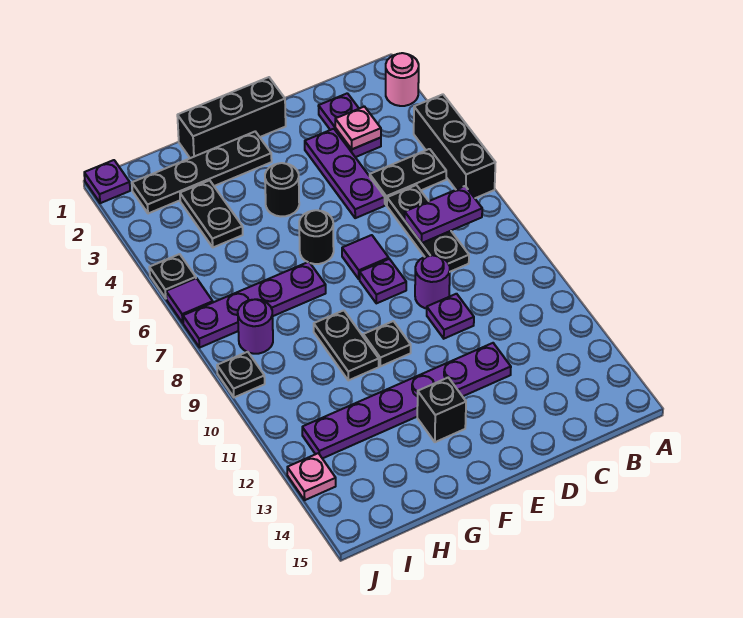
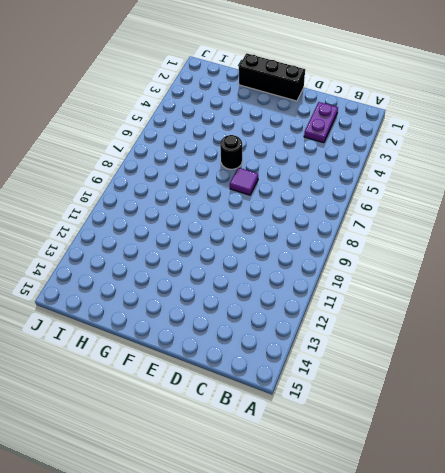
none -> pink round brick A2 level 1
none -> black brick A4:A6 level 1
none -> black plate B5:C5 level 1

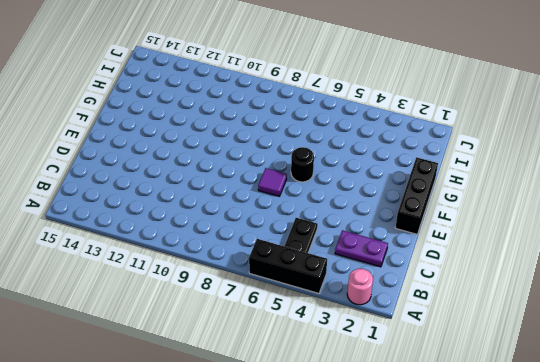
none -> black plate C6:C8 level 1
none -> purple plate D3:D5 level 1
none -> purple round brick D9 level 1

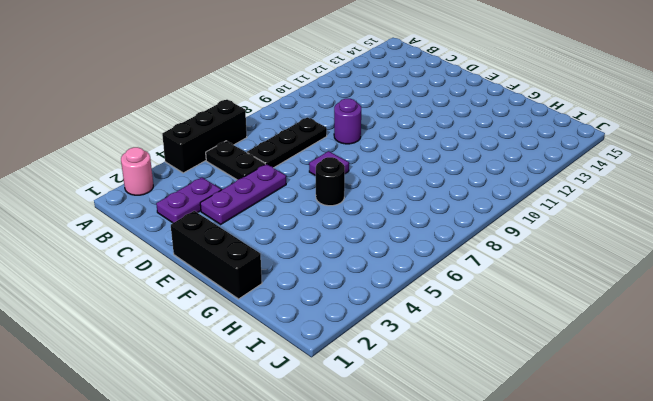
none -> purple plate D10 level 1
none -> purple plate D12:I12 level 1
none -> purple plate E8 level 1

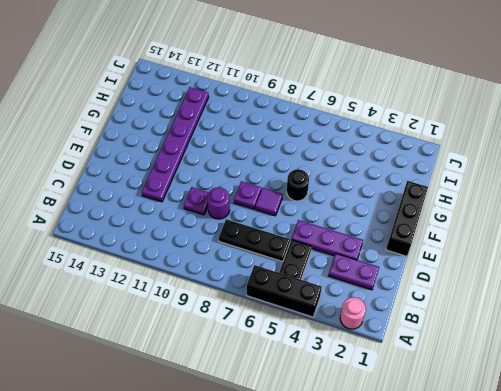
none -> black plate F2:I2 level 1
none -> black round brick F4 level 1
none -> black plate F10 level 1

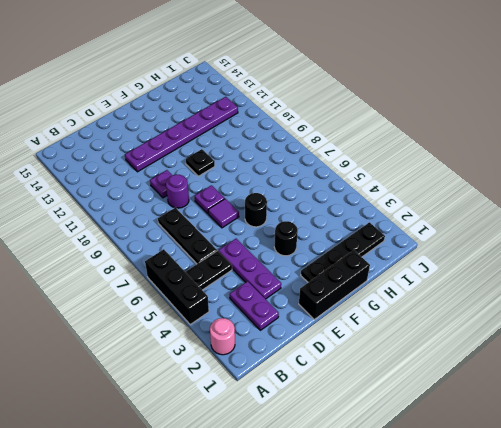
none -> black brick F13 level 1
none -> purple plate G7:J7 level 1
none -> black plate G9:G10 level 1

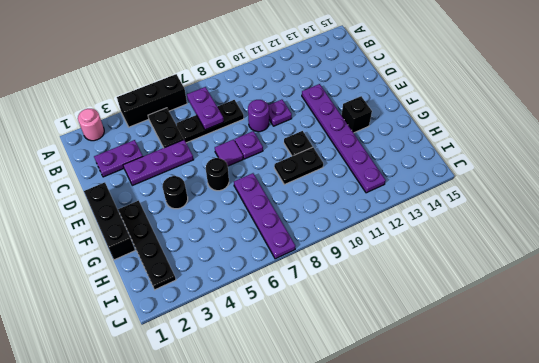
none -> black plate H3:H4 level 1
none -> purple round brick I8 level 1
none -> purple plate J1 level 1

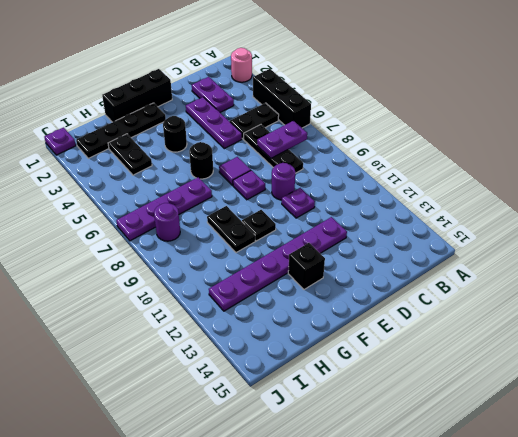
none -> black plate J5 level 1
none -> purple tile J6 level 1
none -> black plate J9 level 1

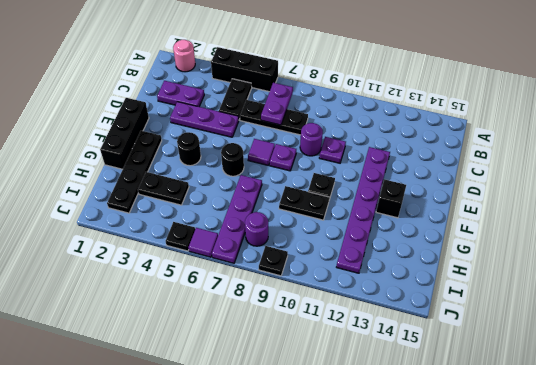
none -> purple plate J1 level 1
none -> pink plate J13 level 1
none -> pink plate C3 level 2

